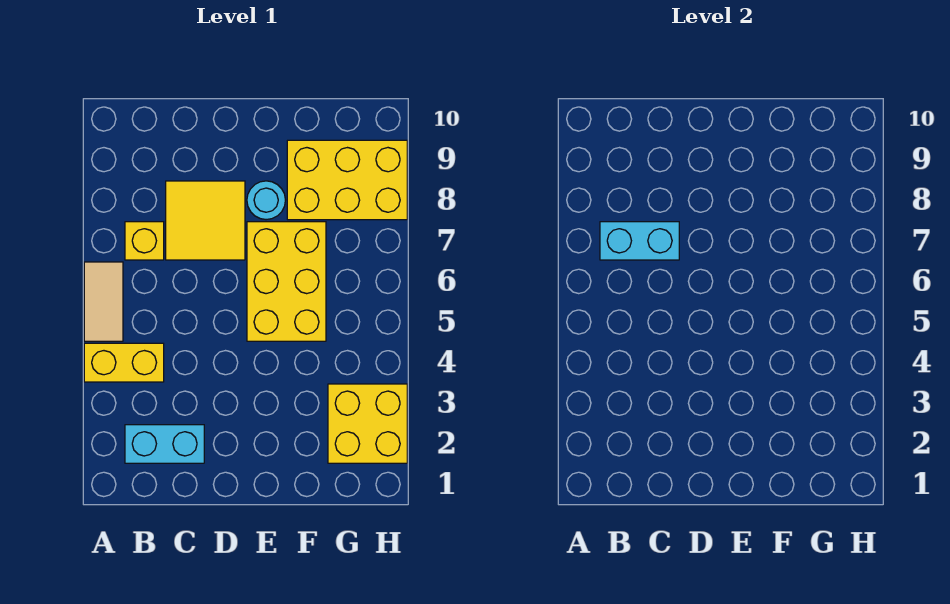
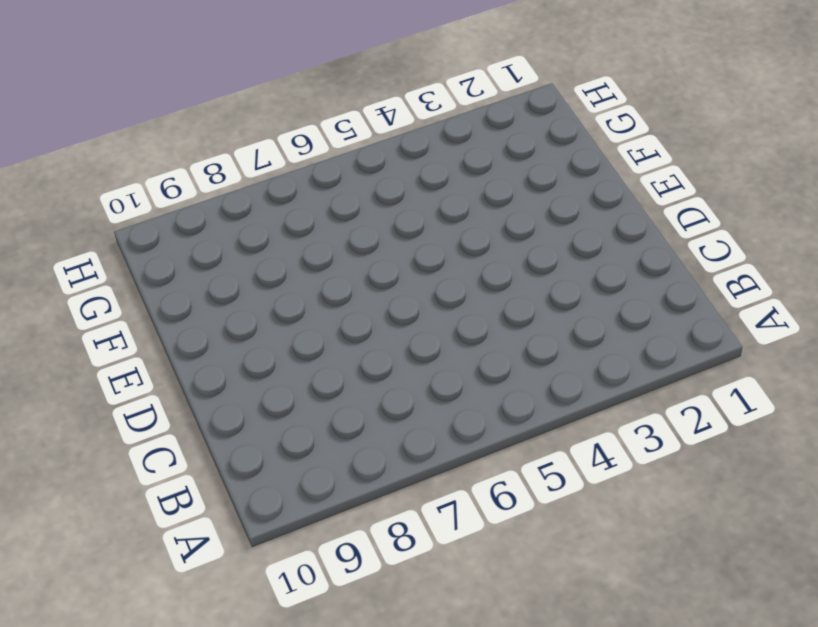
none -> yellow brick A4:B4 level 1
none -> tan tile A5:A6 level 1

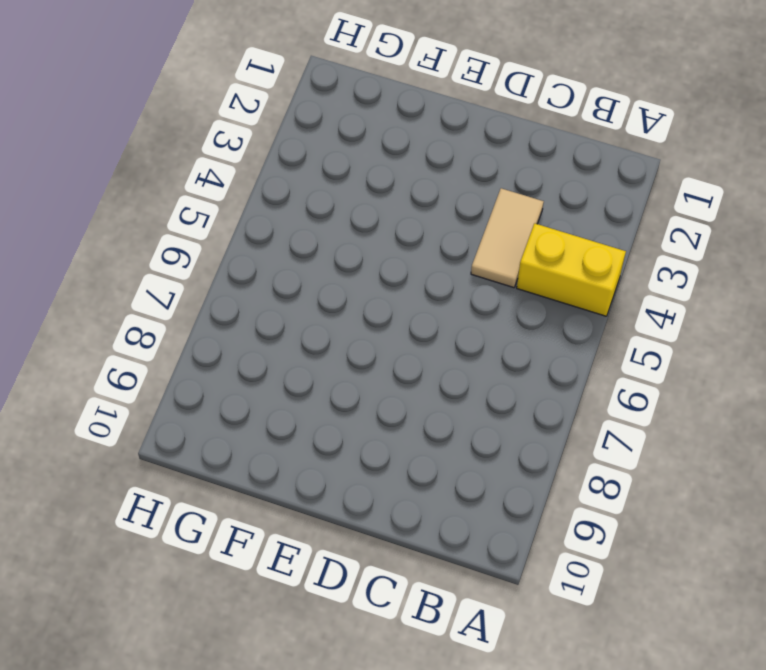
tan tile C3:C4 level 1 -> tan tile A5:A6 level 1
none -> cyan brick B2:C2 level 1
none -> yellow brick B7 level 1

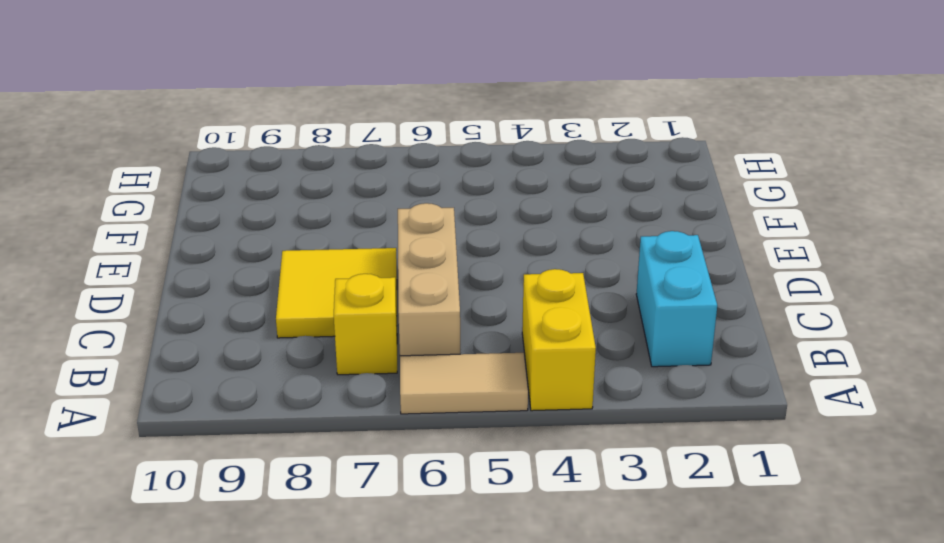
tan brick B6:D6 level 1 -> none
none -> yellow brick E5:F7 level 1
none -> cyan round brick E8 level 1

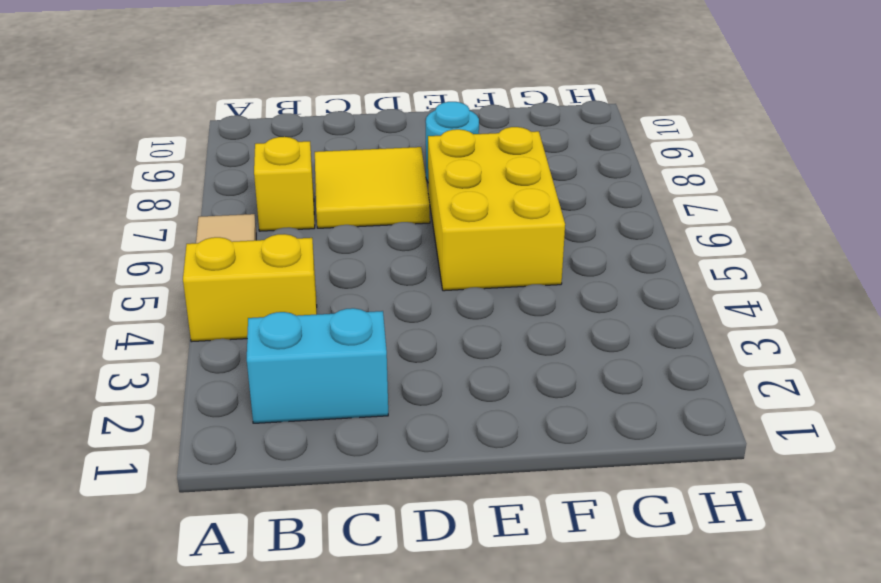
none -> yellow brick F8:H9 level 1
none -> yellow brick G2:H3 level 1

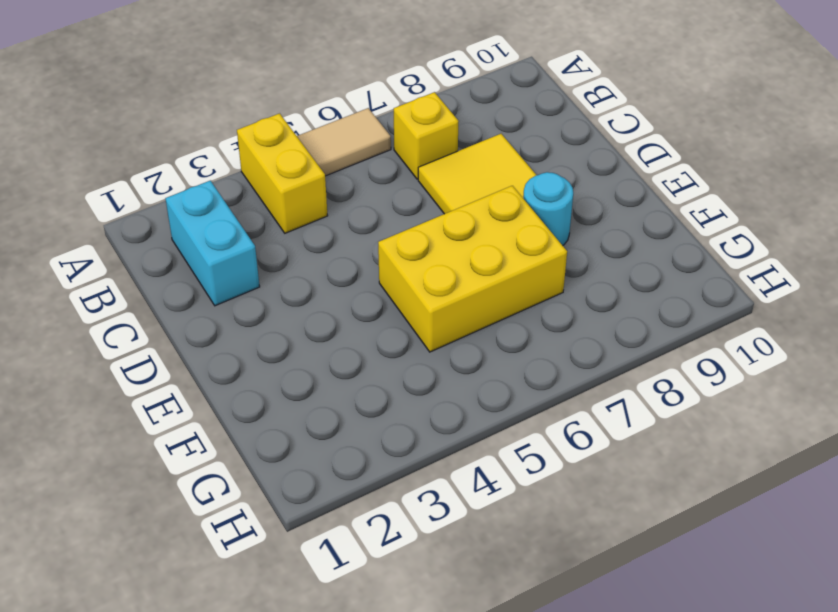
none -> yellow brick F8:H9 level 1
none -> yellow brick G2:H3 level 1

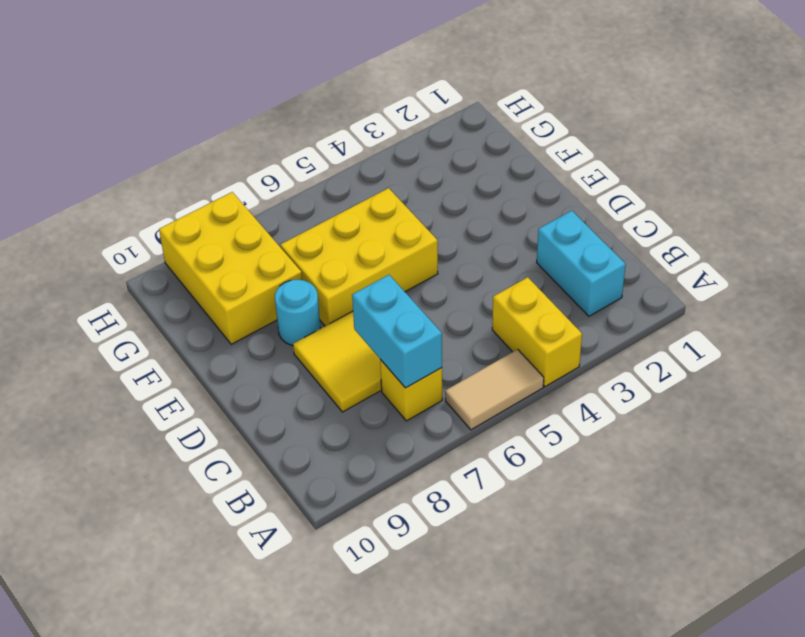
none -> yellow brick G2:H3 level 1

